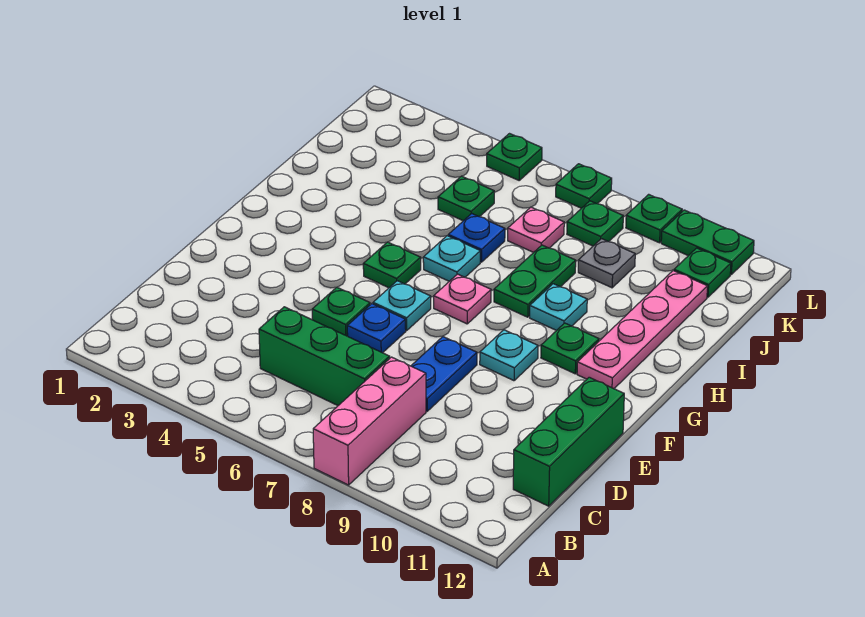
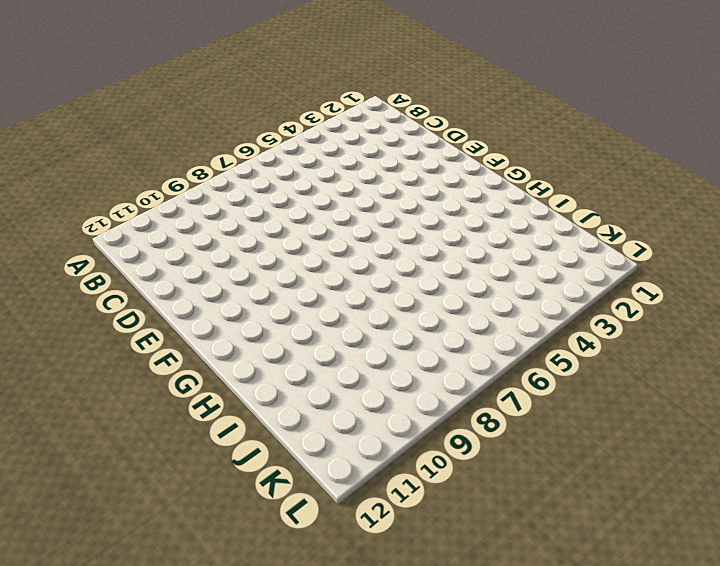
none -> pink brick A8:C8 level 1
none -> green brick C5:C7 level 1
none -> green brick C12:E12 level 1

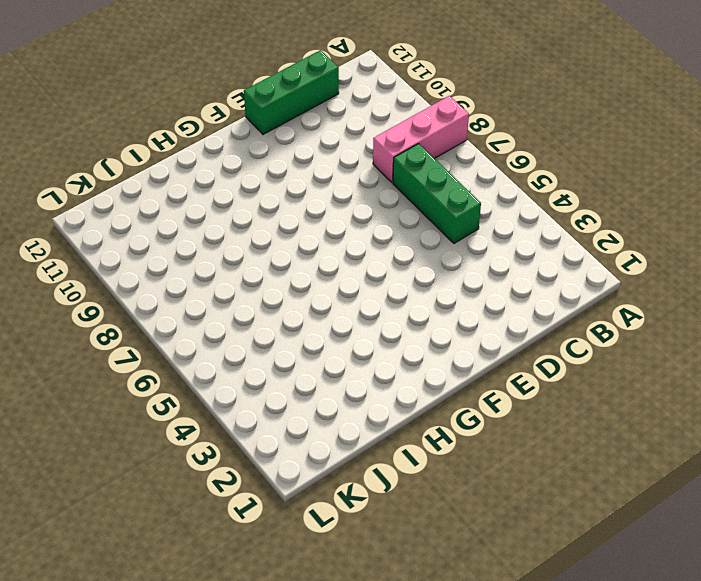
none -> blue plate D8:E8 level 1
none -> green plate E5 level 1
none -> blue plate E6 level 1

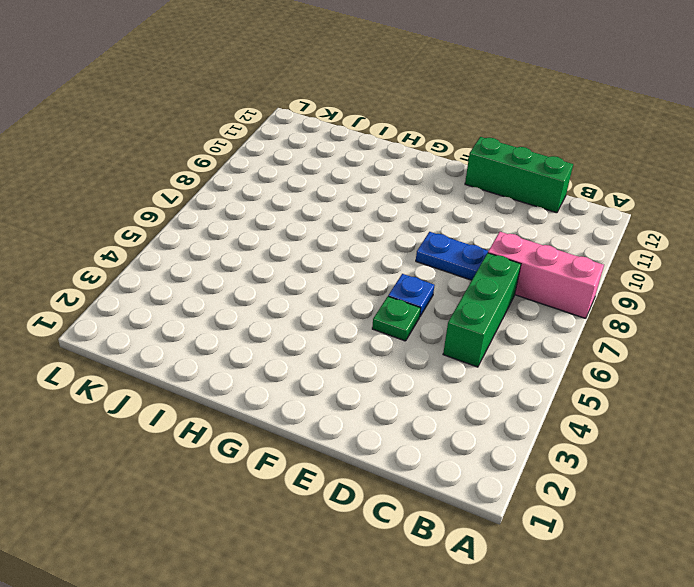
none -> cyan plate F6 level 1
none -> cyan plate F9 level 1
none -> green plate G5 level 1

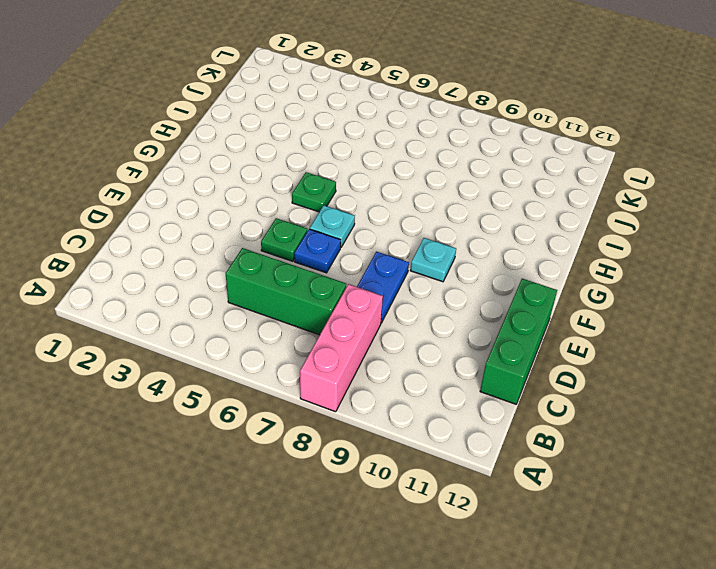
none -> pink plate G7 level 1
none -> green plate G10 level 1
none -> pink plate G11:J11 level 1

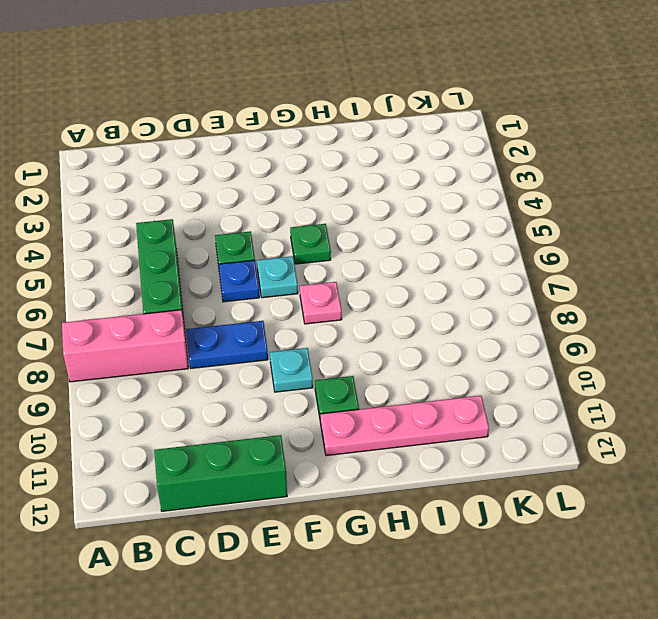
none -> cyan plate H6 level 1
none -> green plate H8:I8 level 1
none -> cyan plate H9 level 1

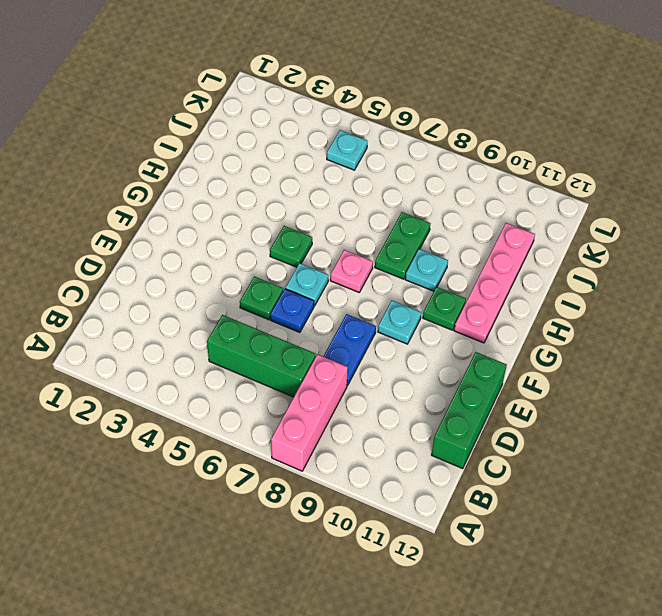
cyan plate K5 level 1 -> cyan plate H6 level 1
none -> blue plate I6 level 1
none -> green plate J5 level 1
none -> pink plate J7 level 1

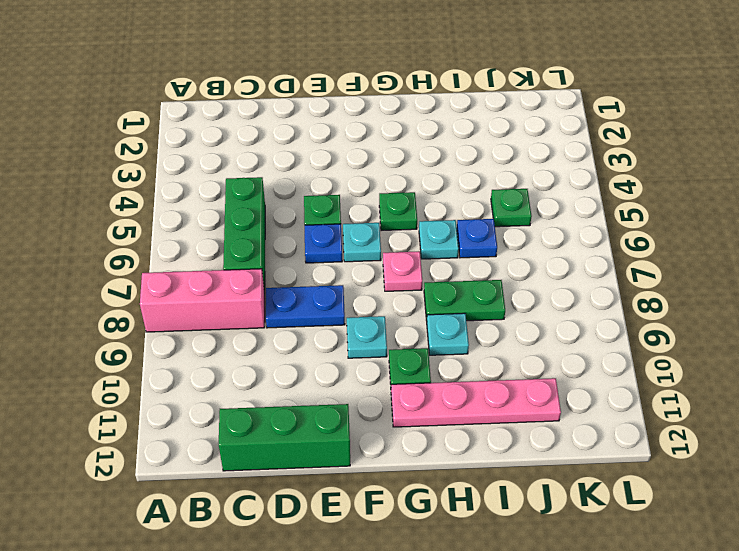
none -> pink plate J7 level 1
none -> grey plate J9 level 1
none -> green plate K8 level 1

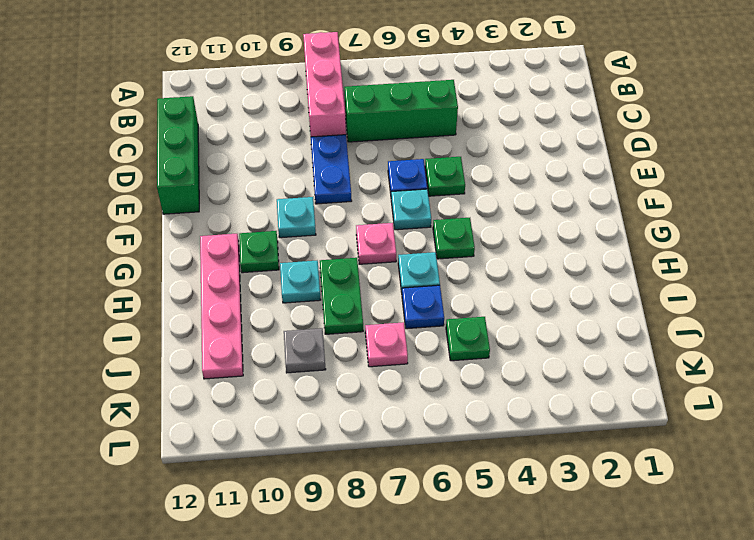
none -> green plate K8 level 1
none -> green plate K11 level 1
none -> green plate L5 level 1

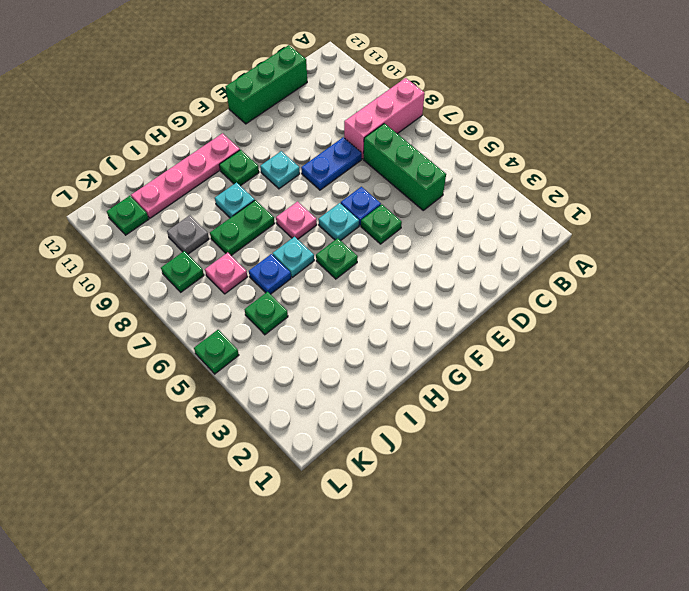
none -> green plate L7 level 1
none -> green plate L9 level 1
none -> green plate L10:L11 level 1

